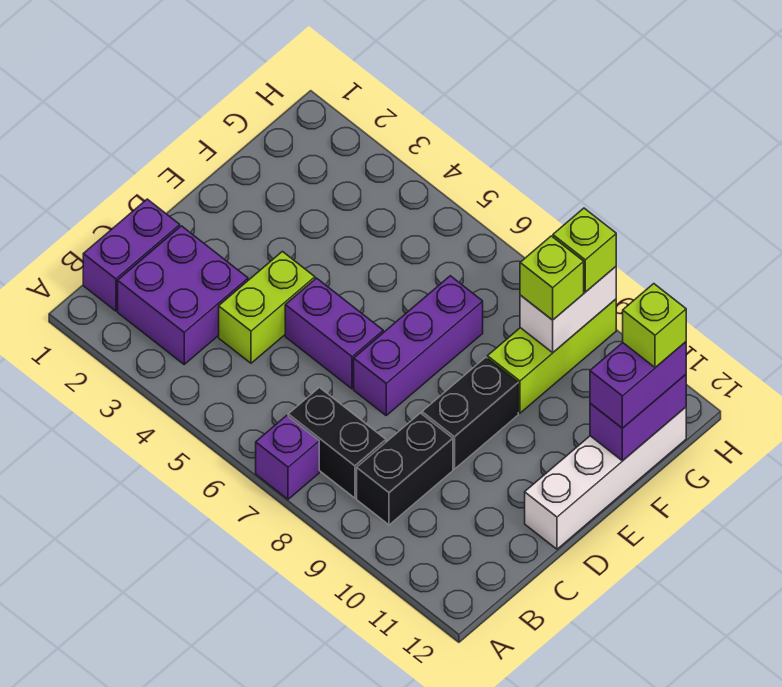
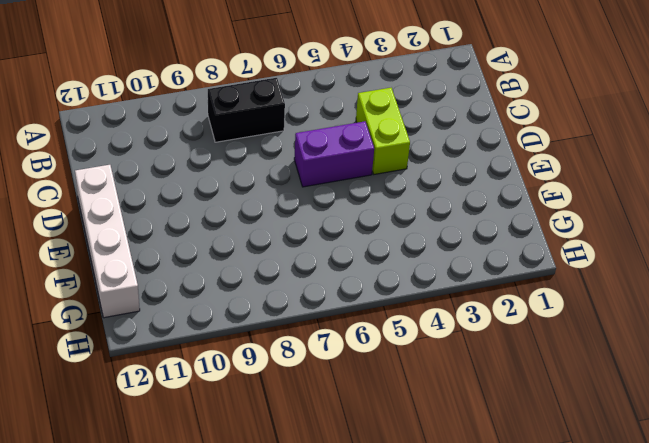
none -> purple brick A7 level 1
none -> purple brick B1:C1 level 1
none -> purple brick B2:C3 level 1

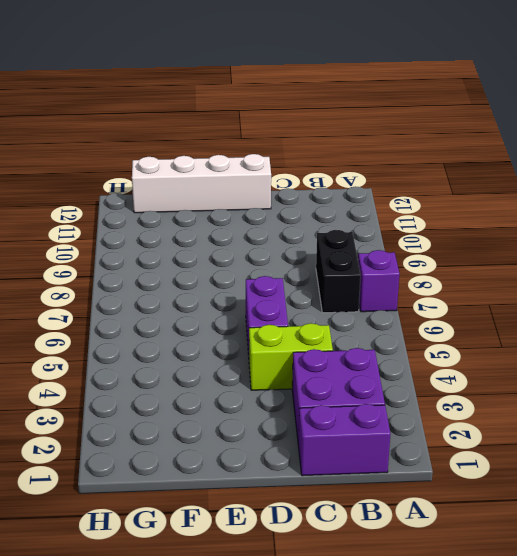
none -> black brick B9:C9 level 1
none -> purple brick D7:F7 level 1
none -> black brick D9:E9 level 1

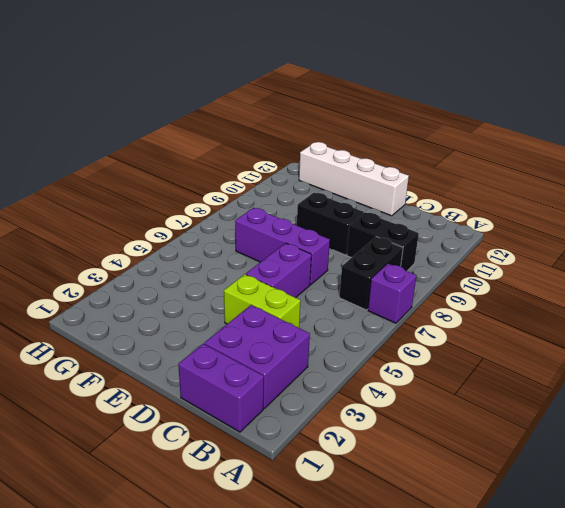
none -> lime brick F9:H9 level 1
none -> purple brick F12:G12 level 2
none -> white brick G9:H9 level 2

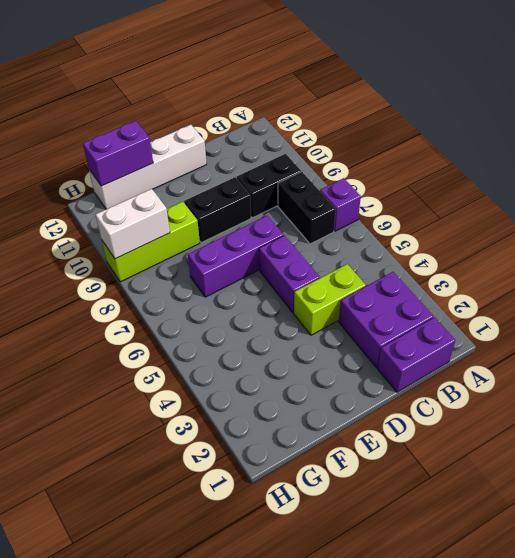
none -> purple brick F12:G12 level 3
none -> lime brick G9 level 3
none -> lime brick H9 level 3

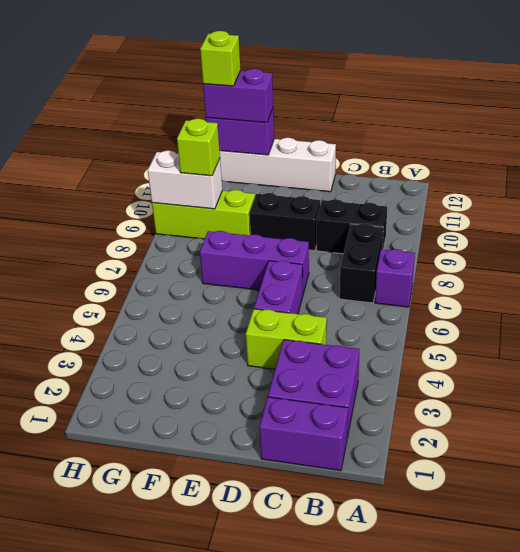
none -> lime brick H9 level 3

